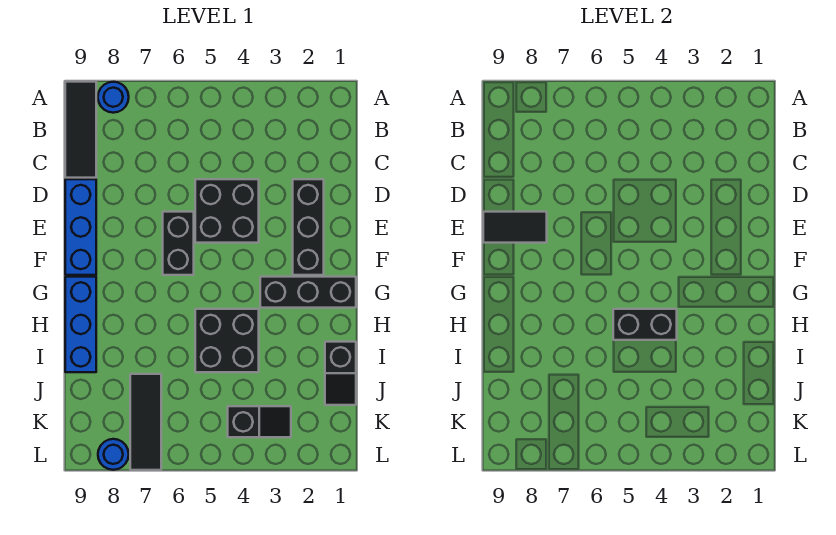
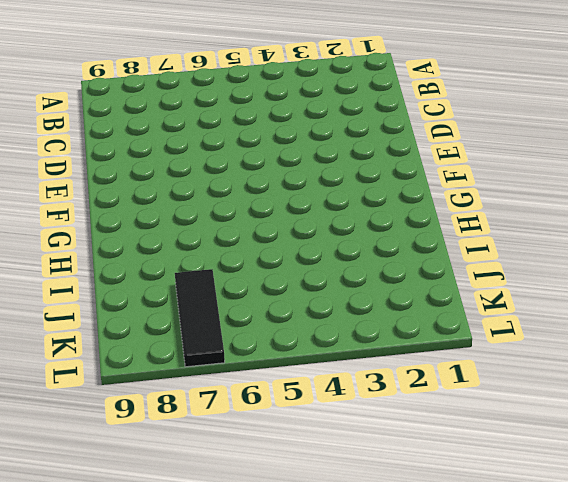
none -> blue round brick A8 level 1
none -> black tile A9:C9 level 1
none -> black brick D2:F2 level 1

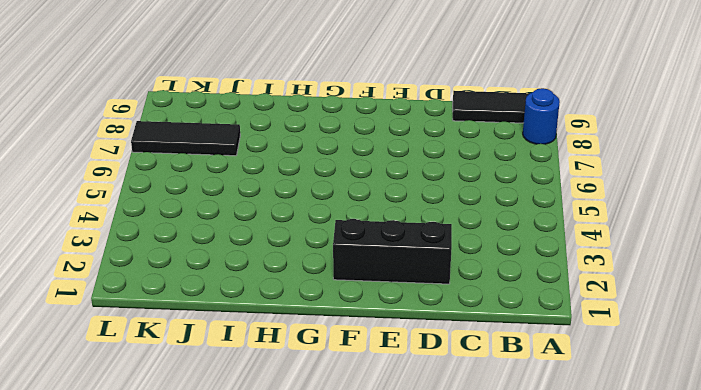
none -> black brick D4:E5 level 1
none -> blue brick D9:F9 level 1
none -> black brick E6:F6 level 1

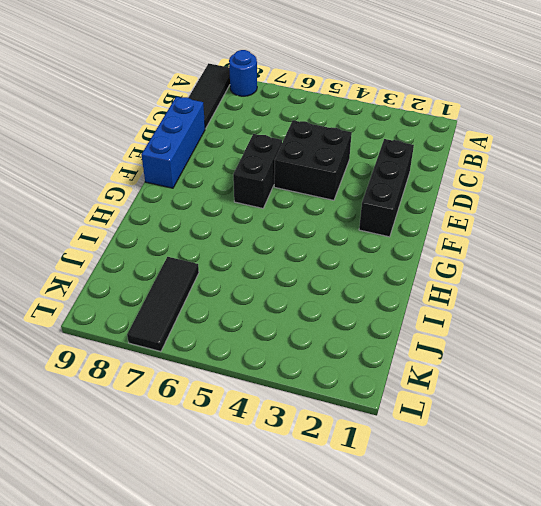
none -> black brick G1:G3 level 1
none -> blue brick G9:I9 level 1
none -> black brick H4:I5 level 1

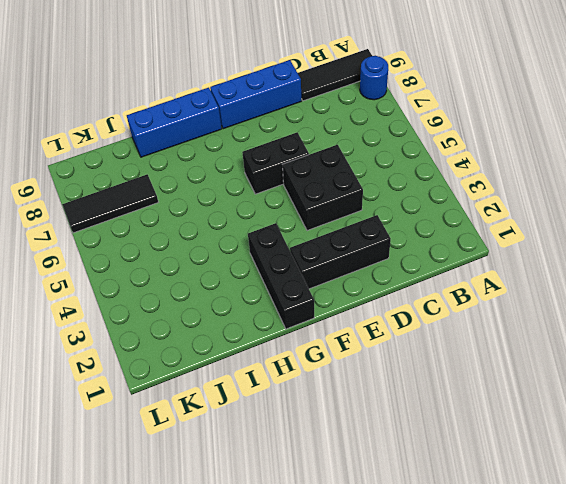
none -> black brick H4:I5 level 1
none -> black slope I1:J1 level 1 top I
none -> black slope K3:K4 level 1 top 4

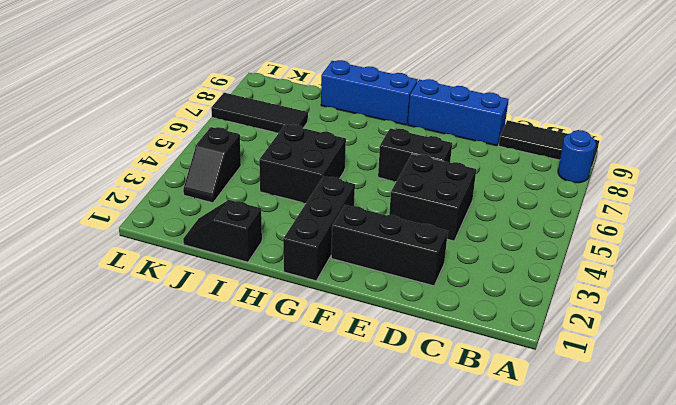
none -> blue round brick L8 level 1
none -> black tile E8:E9 level 2
none -> black brick H4:H5 level 2

